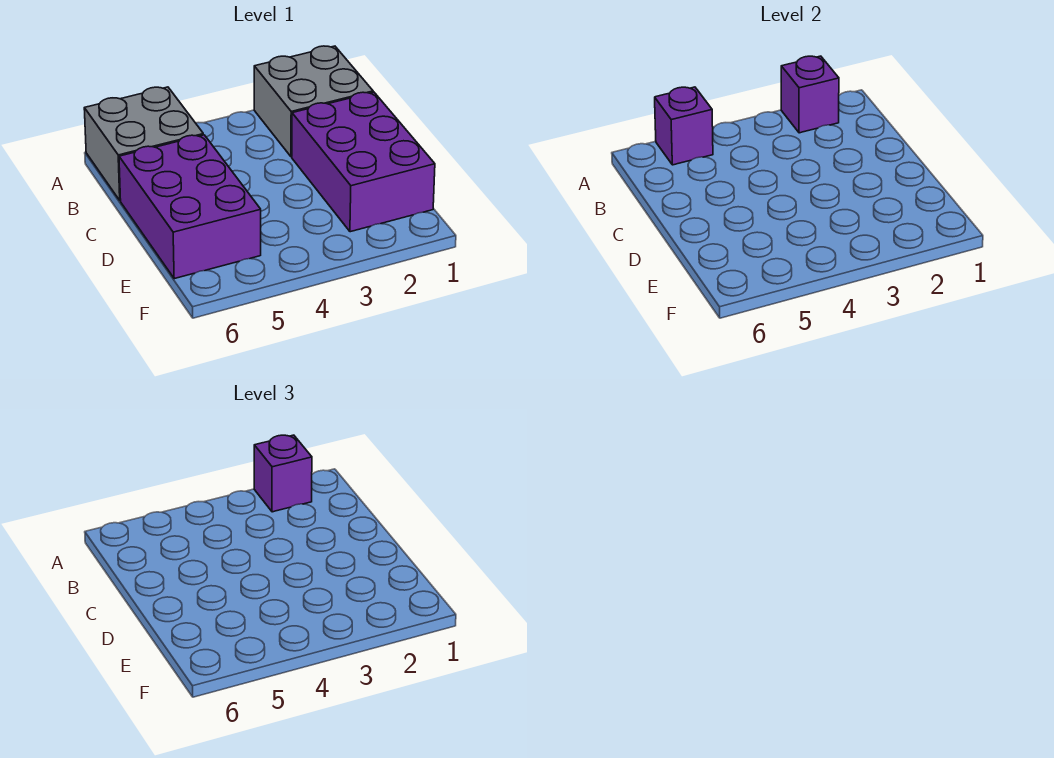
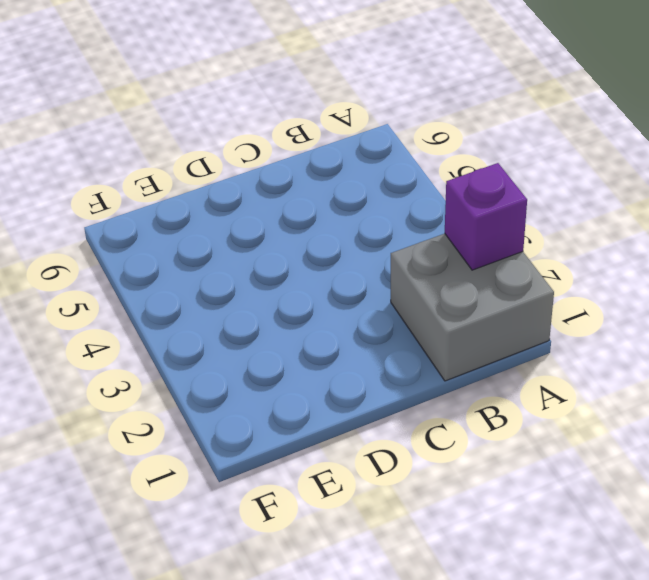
none -> grey brick A5:B6 level 1
none -> purple brick C1:E2 level 1

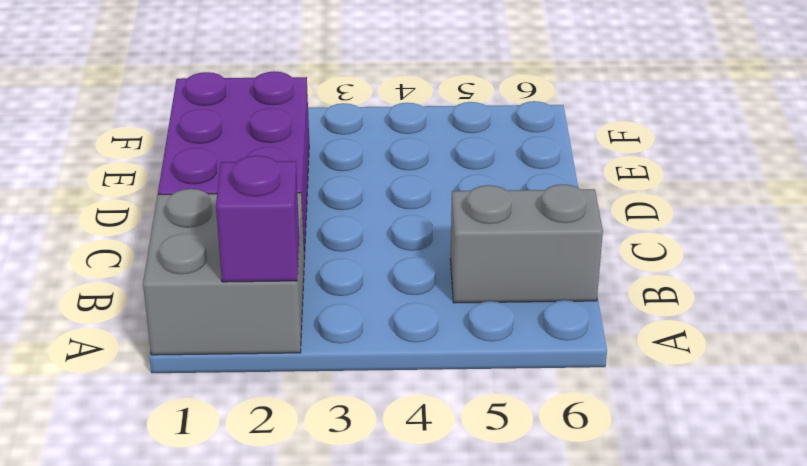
grey brick B5:B6 level 1 -> grey brick A5:B6 level 1
none -> purple brick C5:E6 level 1
none -> purple brick A5 level 2

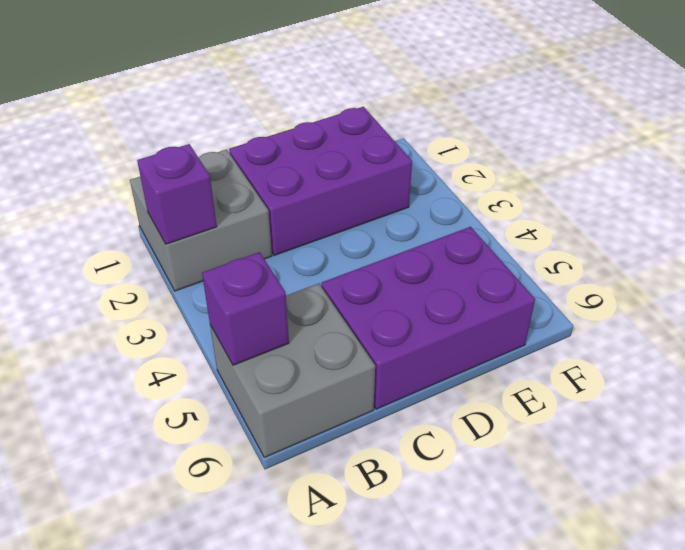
none -> purple brick A2 level 3

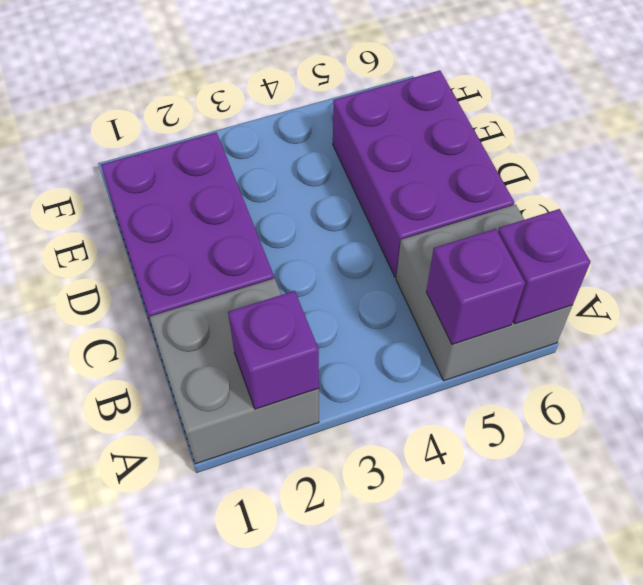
purple brick A6 level 2 -> purple brick A2 level 3

